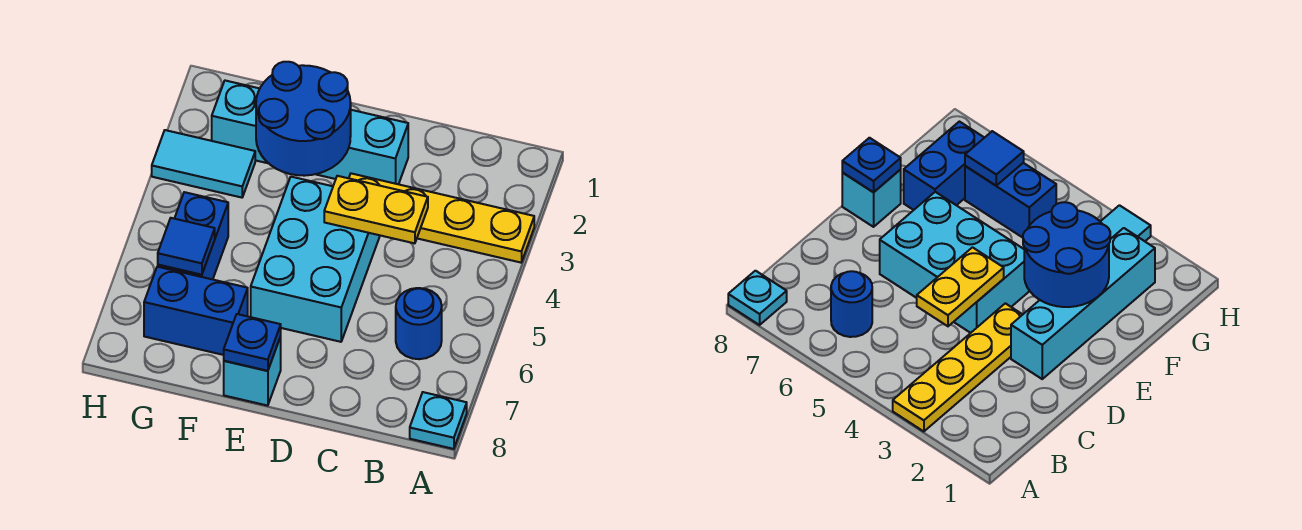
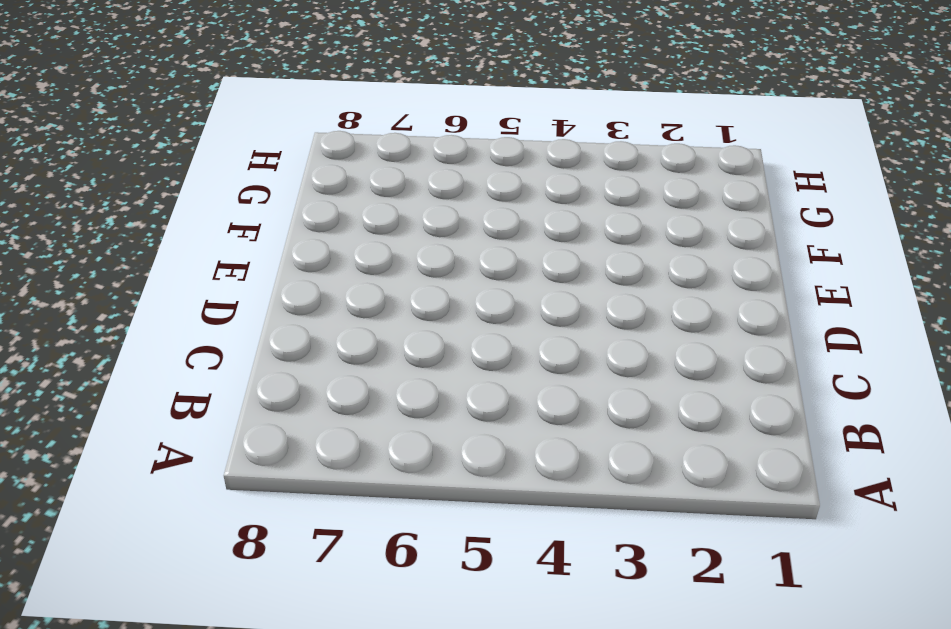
none -> yellow plate A3:D3 level 1
none -> cyan plate A8 level 1
none -> blue round brick B6 level 1

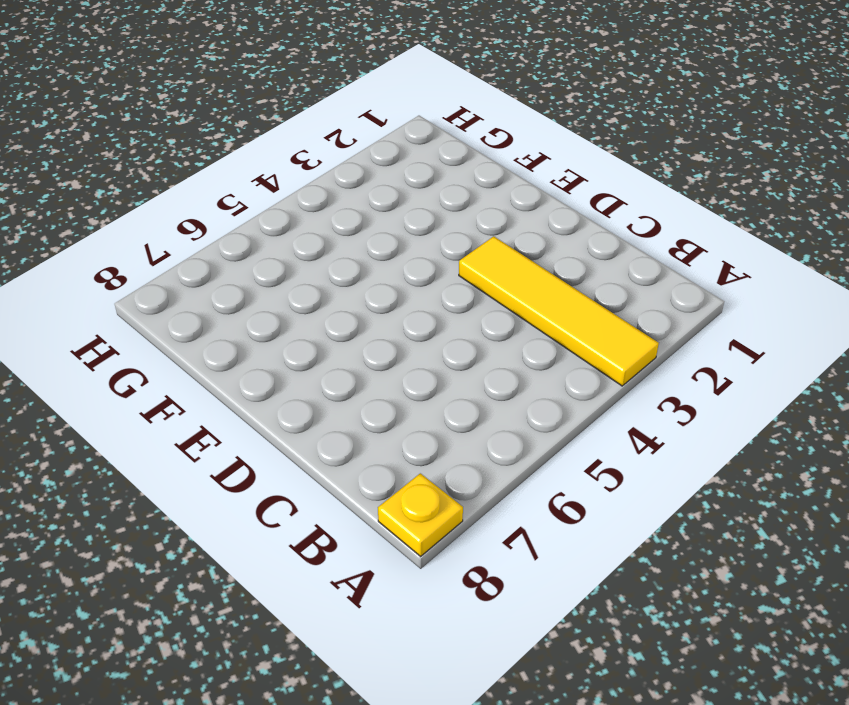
yellow tile A3:D3 level 1 -> yellow plate A3:D3 level 1
yellow plate A8 level 1 -> cyan plate A8 level 1
none -> blue round brick B6 level 1
none -> cyan brick D2:G2 level 1
none -> cyan brick D4:E6 level 1

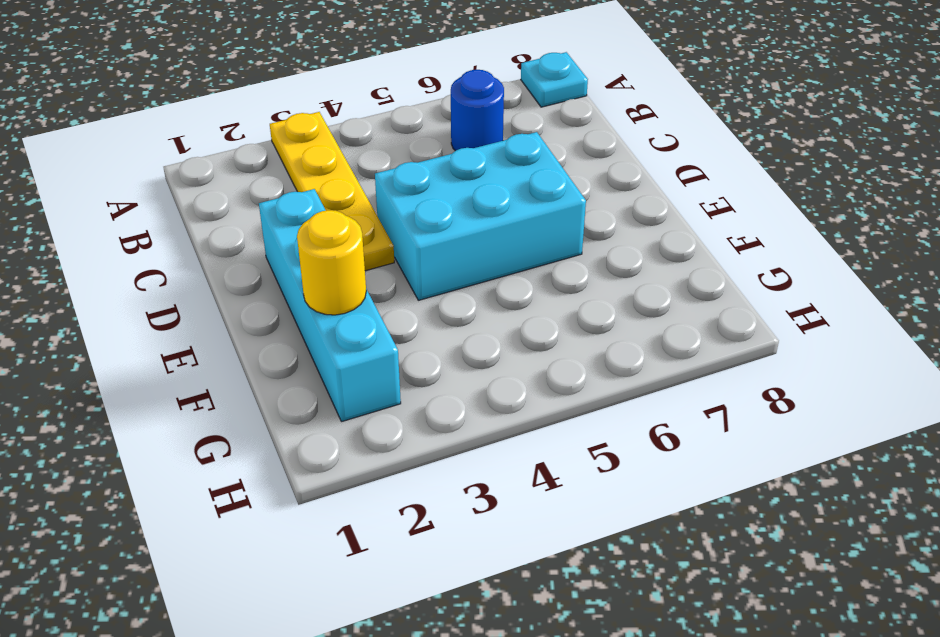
yellow round brick F2 level 2 -> blue round brick E2:F3 level 2
none -> cyan brick E8 level 1
none -> blue brick F7:G7 level 1
none -> cyan tile G3:H3 level 1

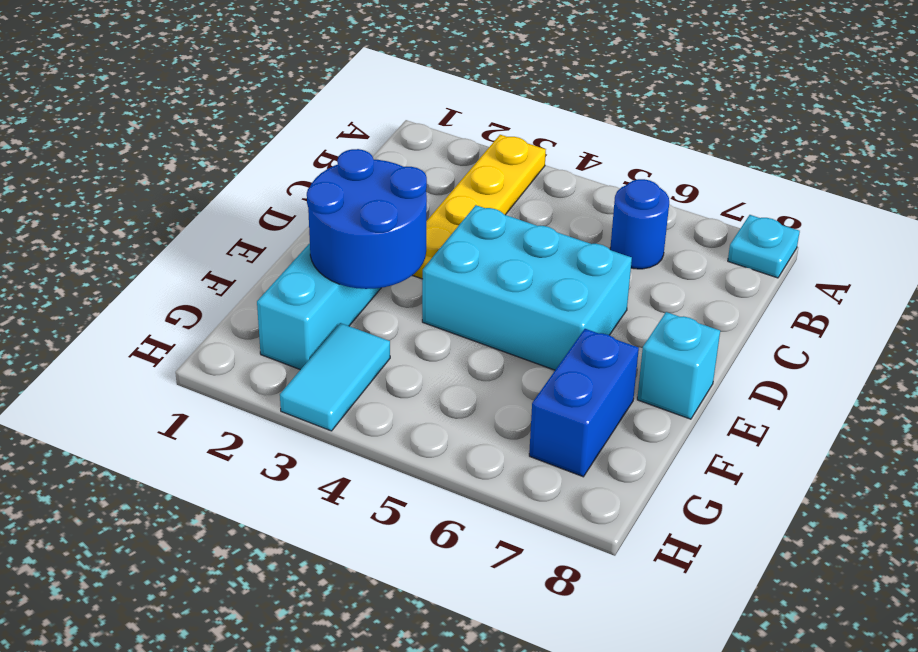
none -> blue brick G5:G6 level 1
none -> yellow plate C4:D4 level 2
none -> blue plate E8 level 2

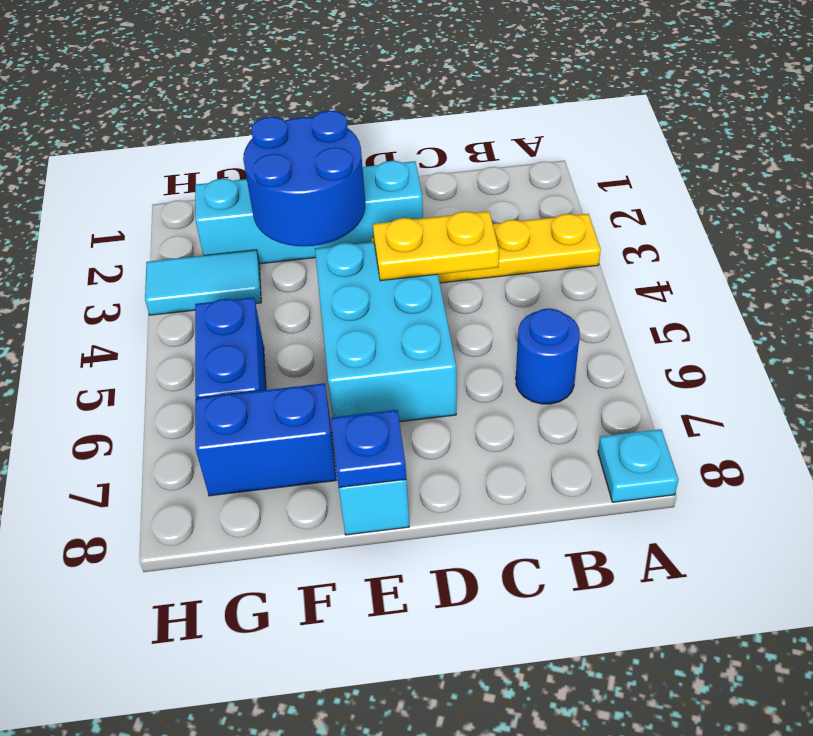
none -> blue tile G6 level 2

